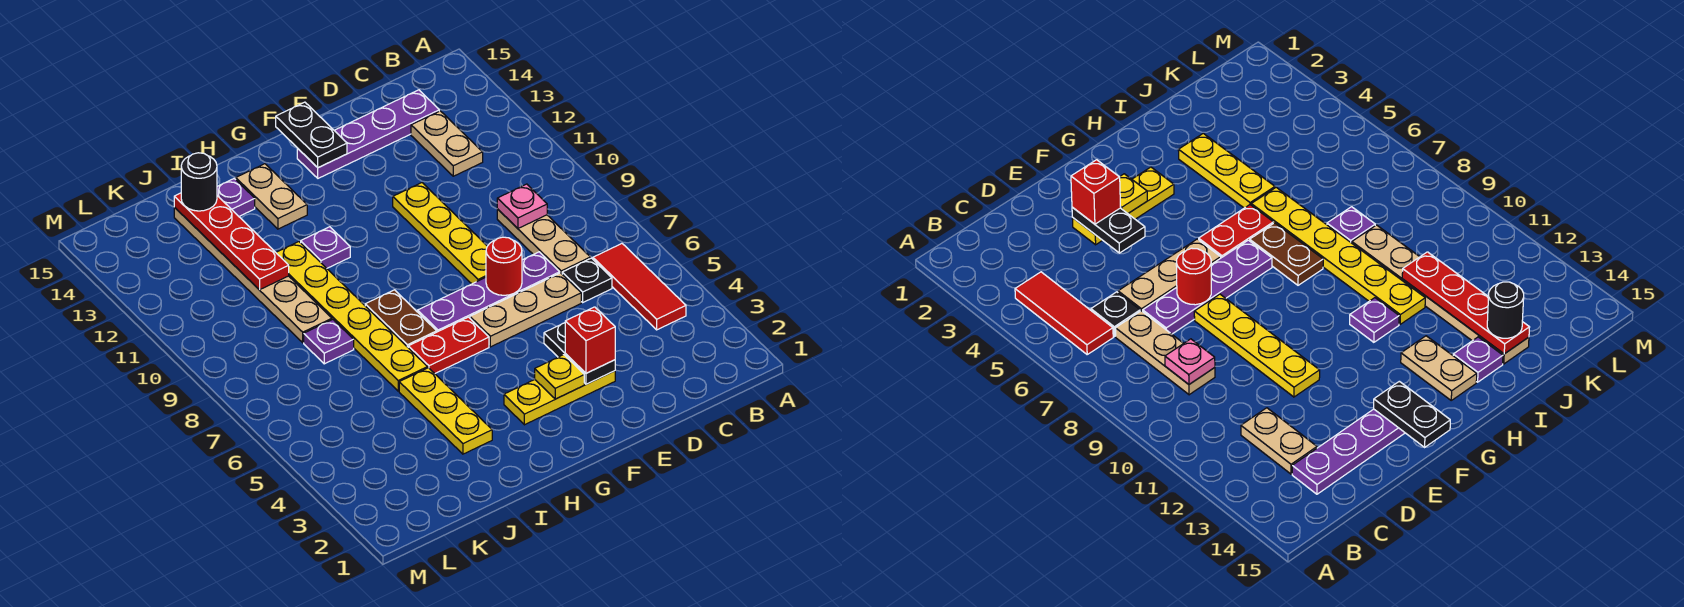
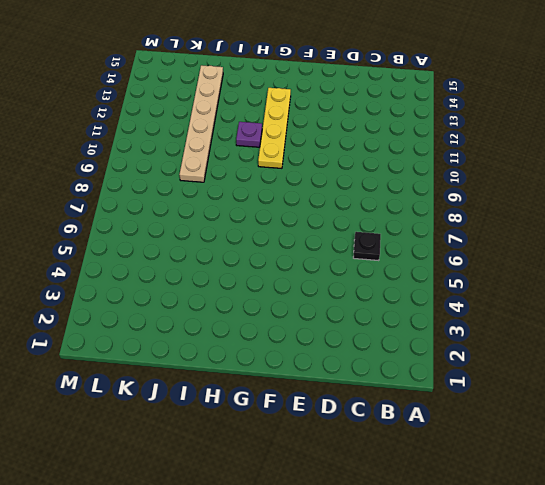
yellow plate G10:G13 level 1 -> yellow plate E8:E11 level 1
none -> red tile B4:B6 level 1
none -> tan plate C7:C9 level 1
none -> tan plate C12:C13 level 1

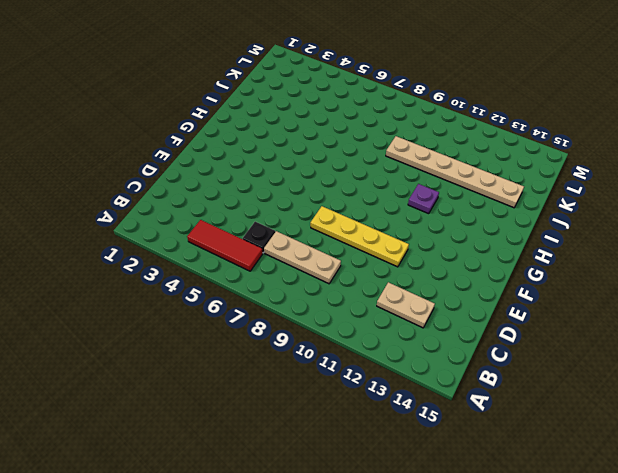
none -> purple plate C14:F14 level 1
none -> tan plate D6:F6 level 1
none -> purple plate D7:G7 level 1

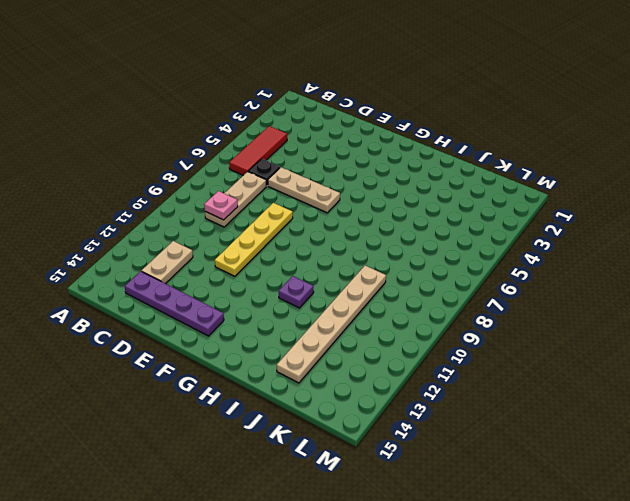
none -> purple plate D7:G7 level 1
none -> yellow plate E3:G3 level 1
none -> red plate G6:H6 level 1

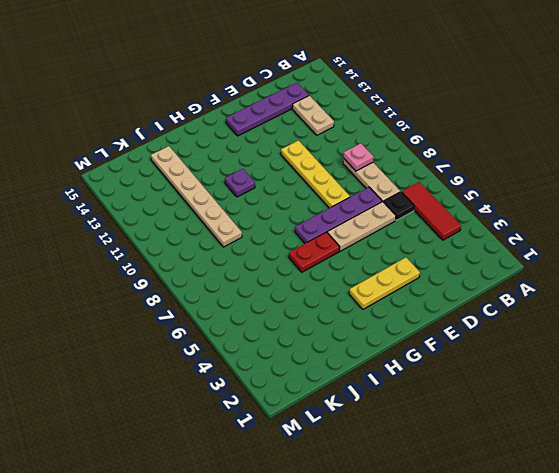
none -> brown plate H7:H8 level 1
none -> tan plate H13:H14 level 1
none -> yellow plate I3:I5 level 1

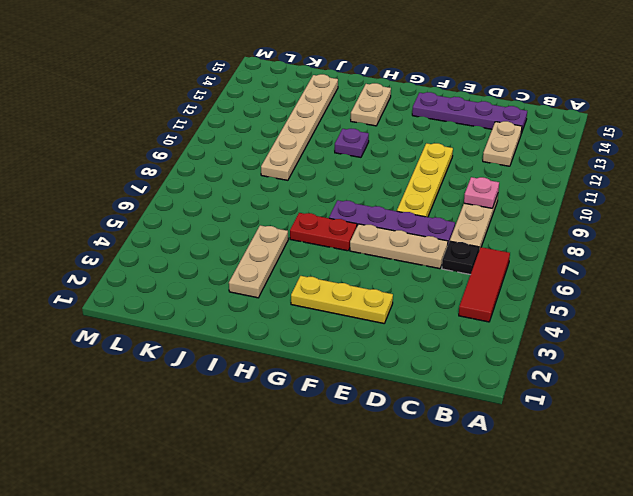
tan plate I3:I5 level 1 -> yellow plate I3:I5 level 1
none -> brown plate H7:H8 level 1
none -> yellow plate I6:I11 level 1
none -> purple plate I14 level 1

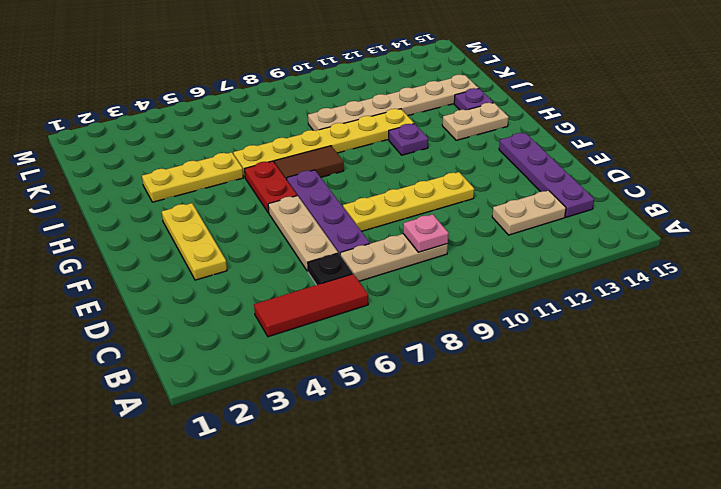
brown tile H7:H8 level 1 -> brown plate H7:H8 level 1
none -> purple plate J8 level 1
none -> black plate E3:E4 level 2
none -> red round brick E7 level 2

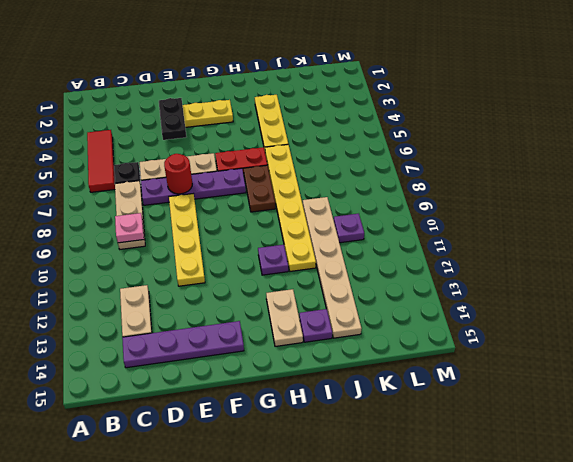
purple plate K10 level 1 -> purple plate J8 level 1
none -> yellow plate F3 level 2
none -> black plate F14:F15 level 2
none -> red plate J11:J14 level 2

